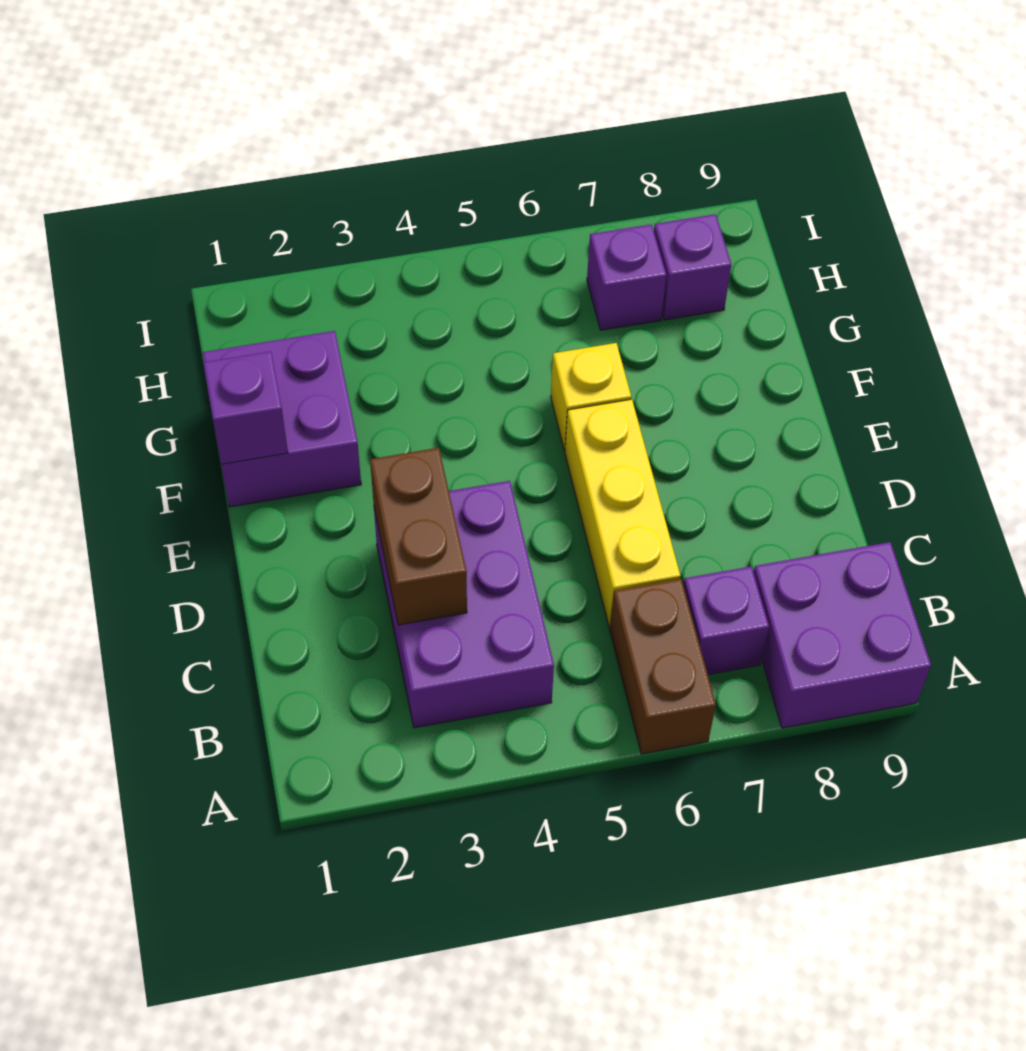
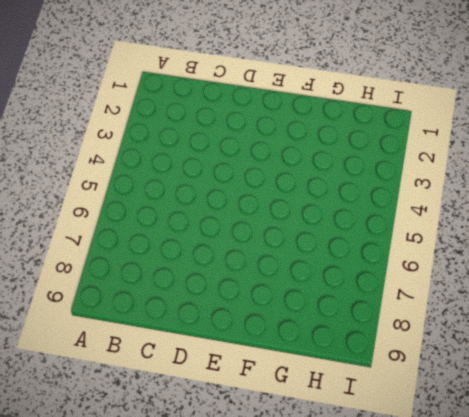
none -> brown brick A6:B6 level 1
none -> purple brick A8:B9 level 1

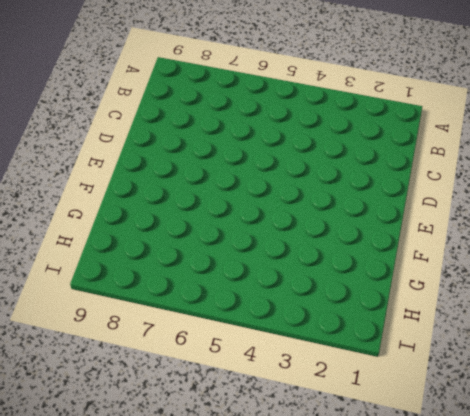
none -> brown brick A6:B6 level 1
none -> purple brick A8:B9 level 1

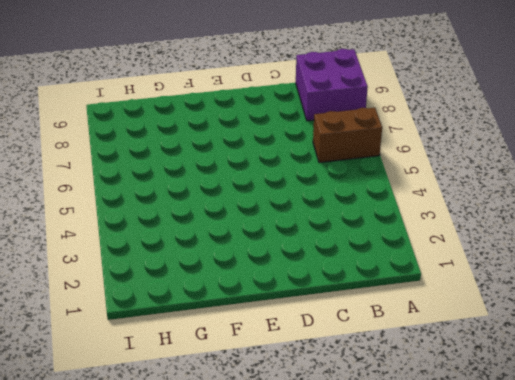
none -> purple brick B3:D4 level 1
none -> purple brick B7 level 1

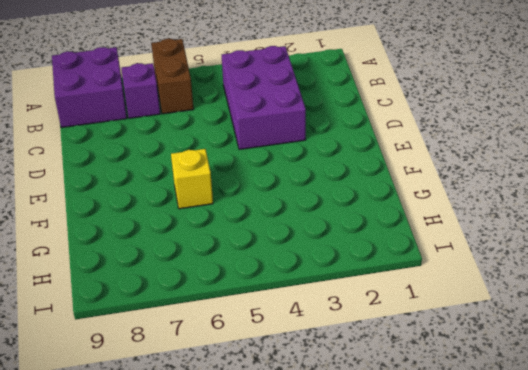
none -> yellow brick C6:E6 level 1
none -> purple brick F1:G2 level 1

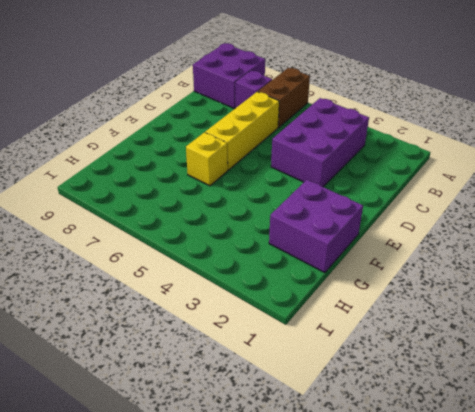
none -> purple brick H7 level 1
none -> purple brick H8 level 1

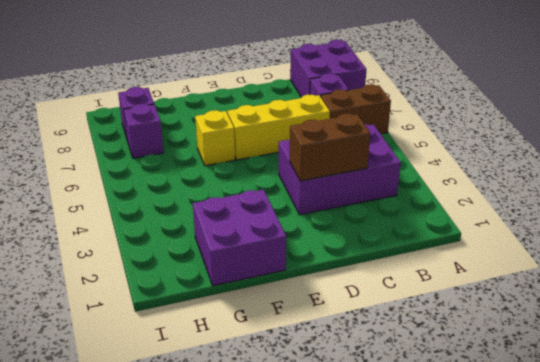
none -> purple brick F1 level 2

